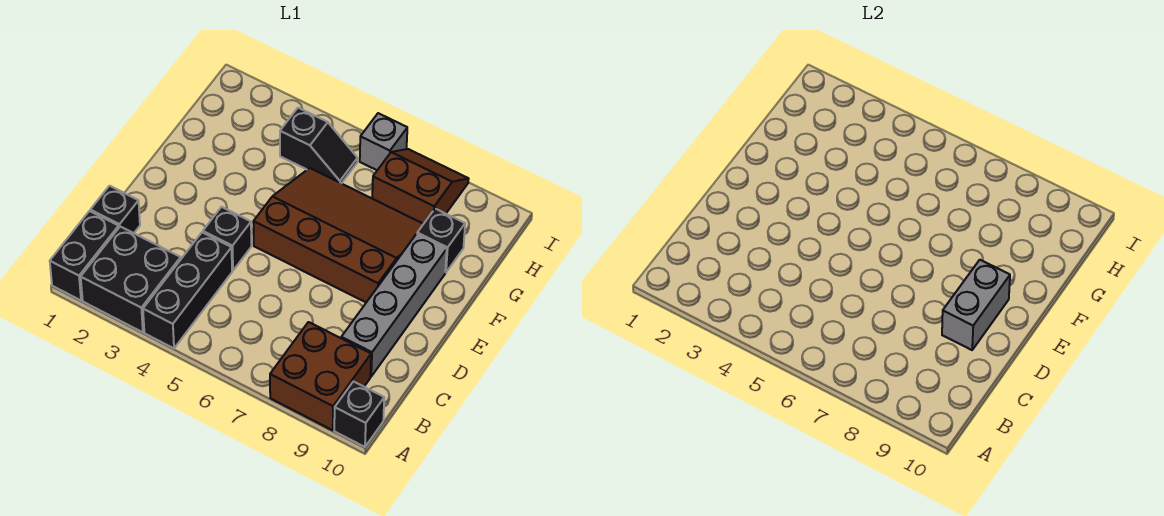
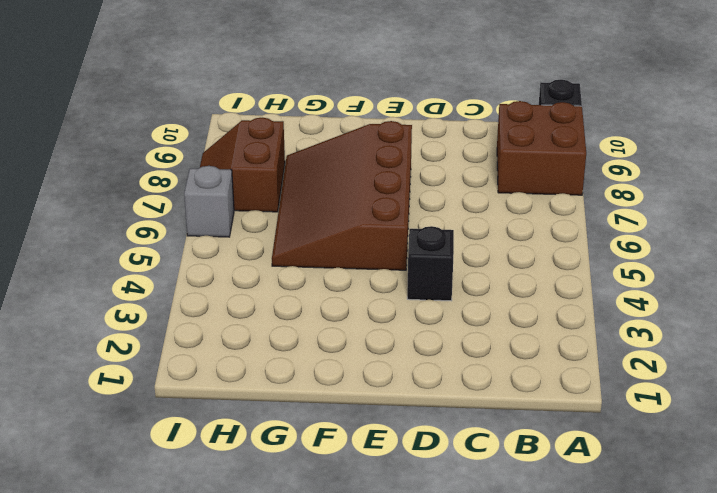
none -> black brick A1:B1 level 1
none -> black brick A2:B3 level 1
none -> black brick A4:C4 level 1

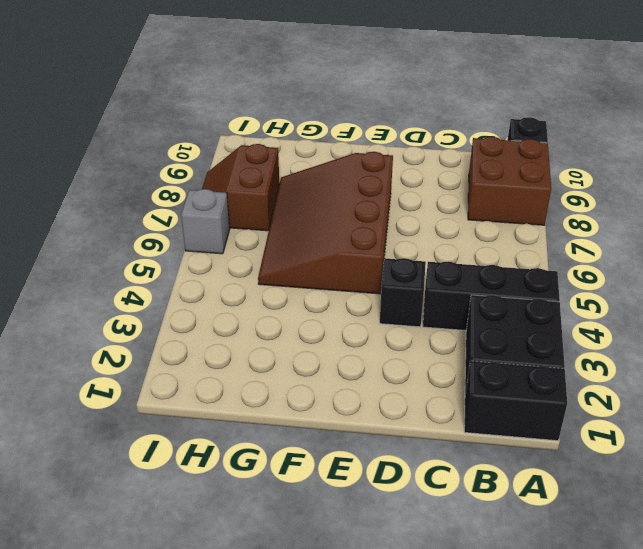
none -> black brick C1 level 1
none -> grey brick C9:F9 level 1
none -> black brick G9 level 1

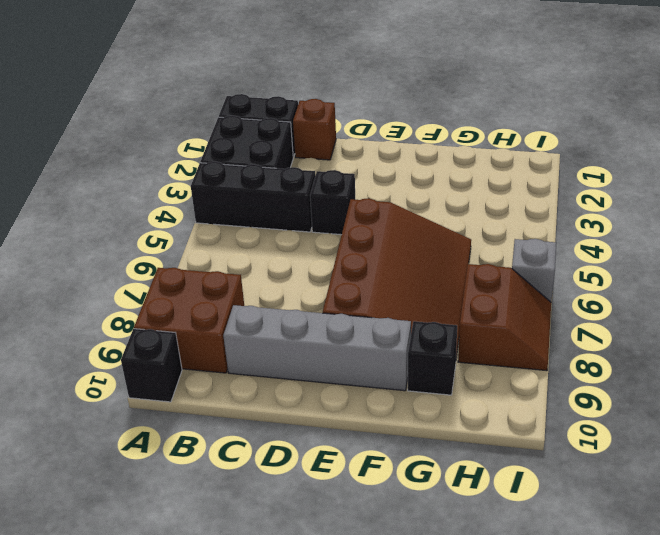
brown brick C1 level 1 -> black brick C1 level 1
none -> black slope H4:H5 level 1 top 4
none -> grey brick D9:E9 level 2

